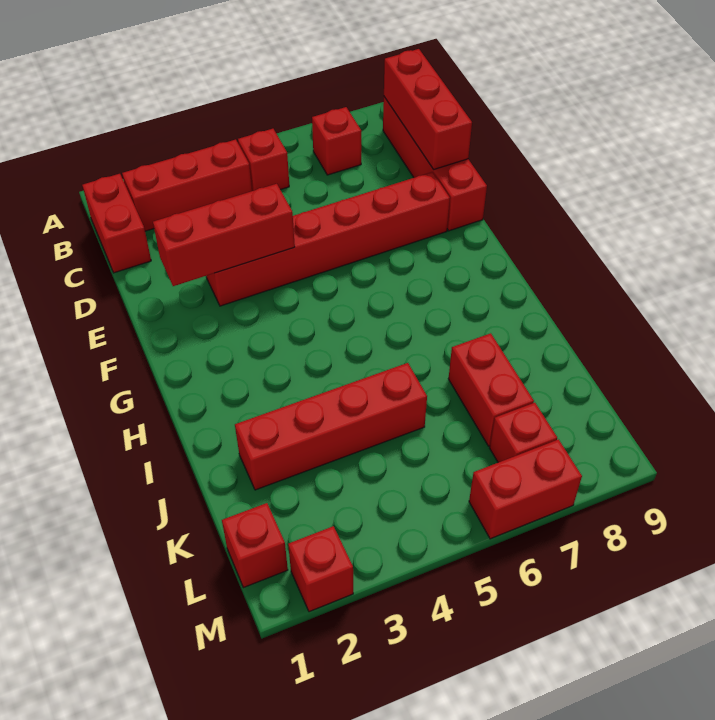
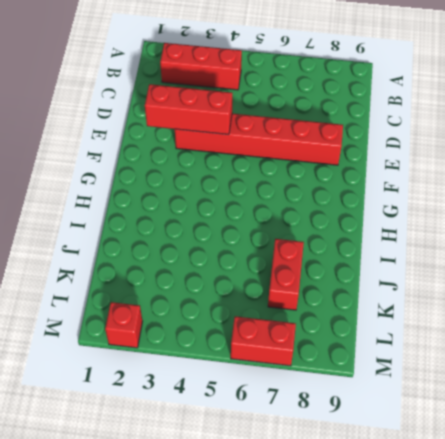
none -> red brick B1:C1 level 1
none -> red brick B5 level 1
none -> red brick B7 level 1

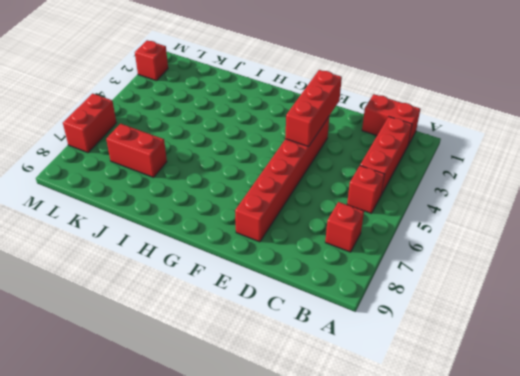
none -> red brick B9:E9 level 1
none -> red brick J2:J5 level 1
none -> red brick L1 level 1

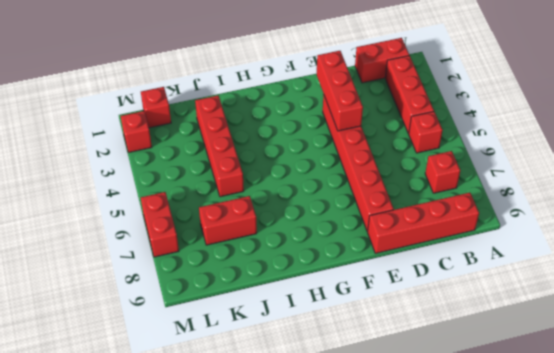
none -> red brick L7 level 1
none -> red brick B9:D9 level 2

